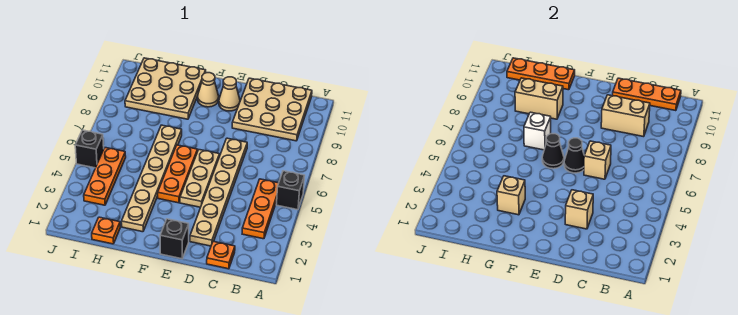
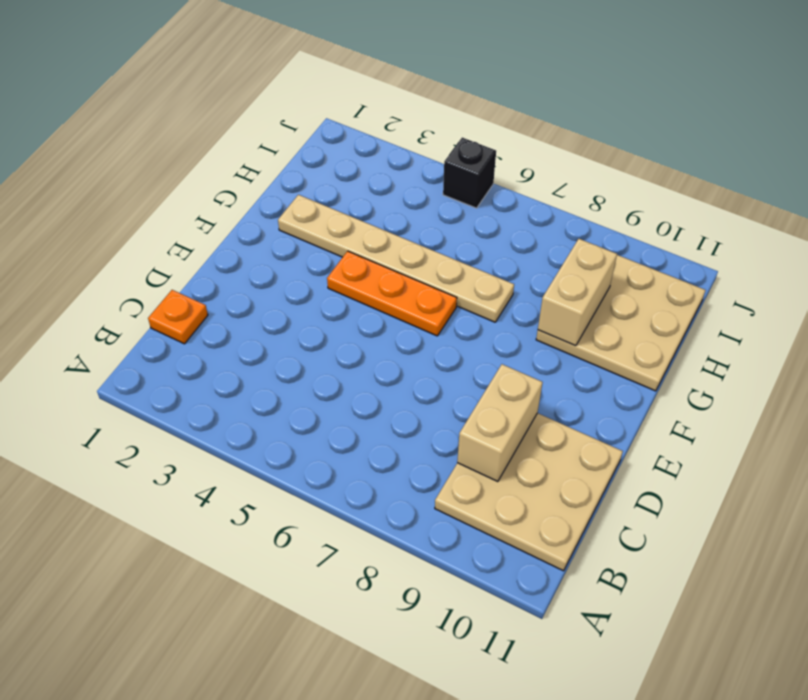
none -> black brick A5 level 1
none -> orange plate B3:B5 level 1
none -> tan plate D2:D7 level 1

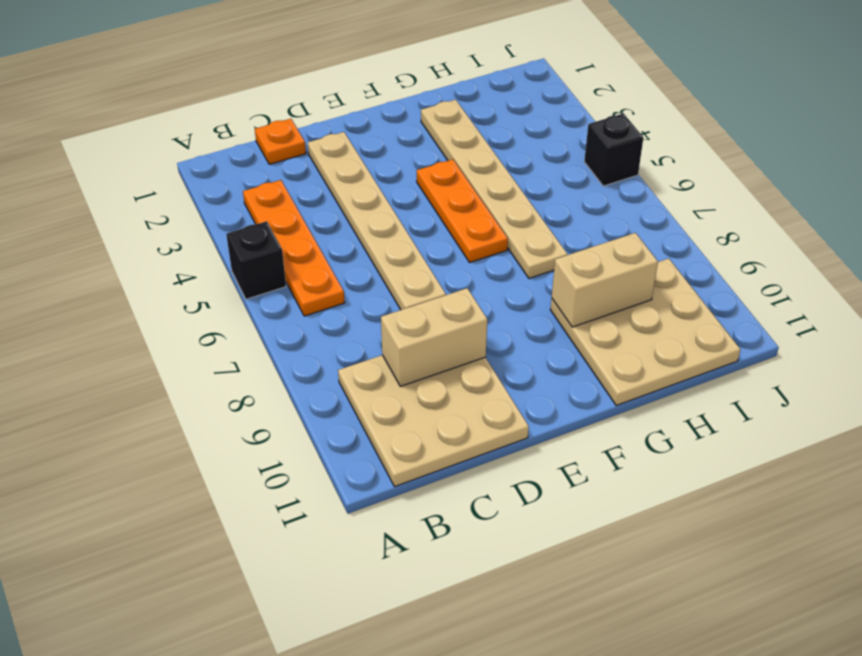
orange plate B3:B6 level 1 -> orange plate B3:B5 level 1
none -> black brick E1 level 1
none -> tan plate E4:E6 level 1
none -> tan cone E10 level 1

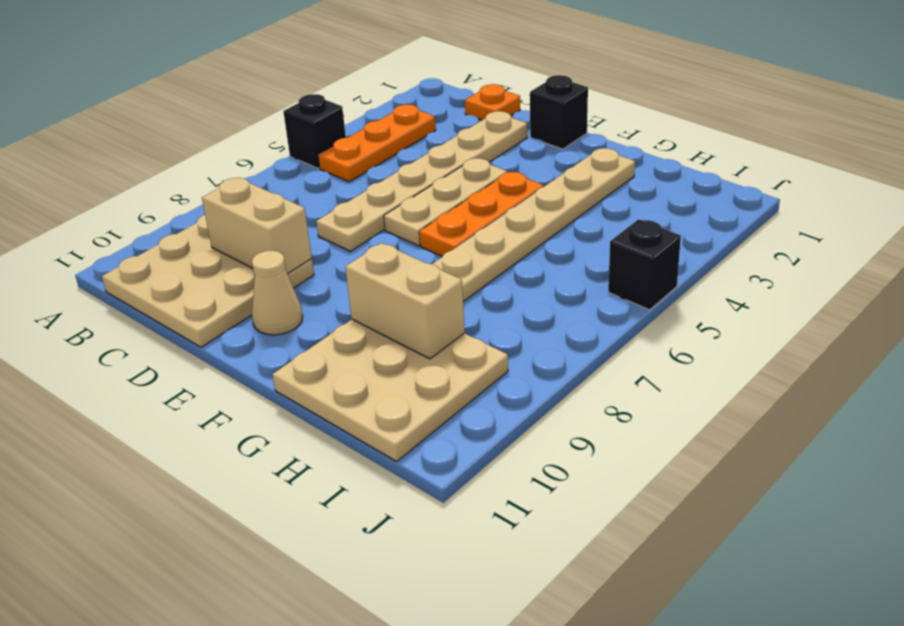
none -> tan cone F10 level 1
none -> orange plate H1 level 1
none -> orange plate I3:I5 level 1

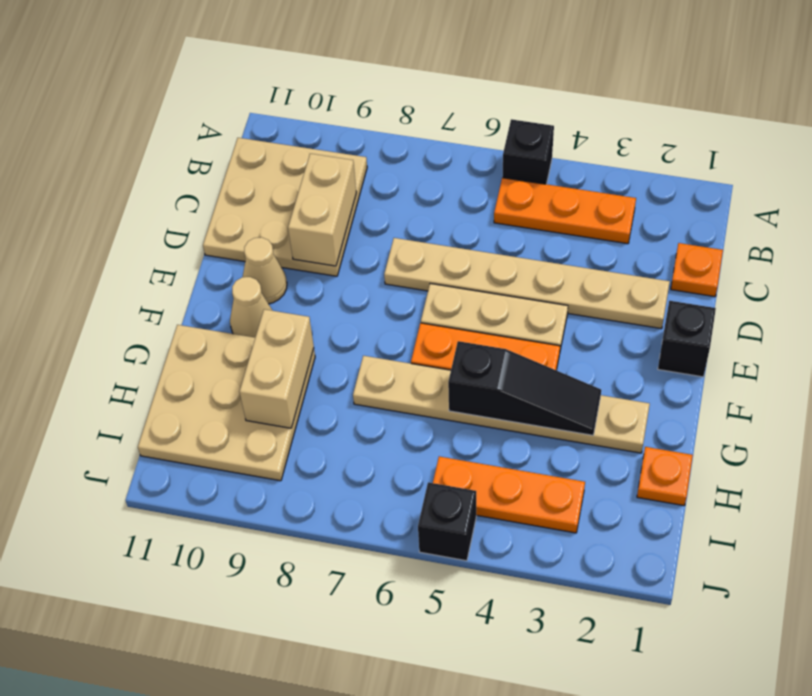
black slope G3:G5 level 2 top 5 -> tan brick G3 level 2
none -> orange plate B11:D11 level 2
none -> tan brick D3 level 2
none -> tan brick D6 level 2

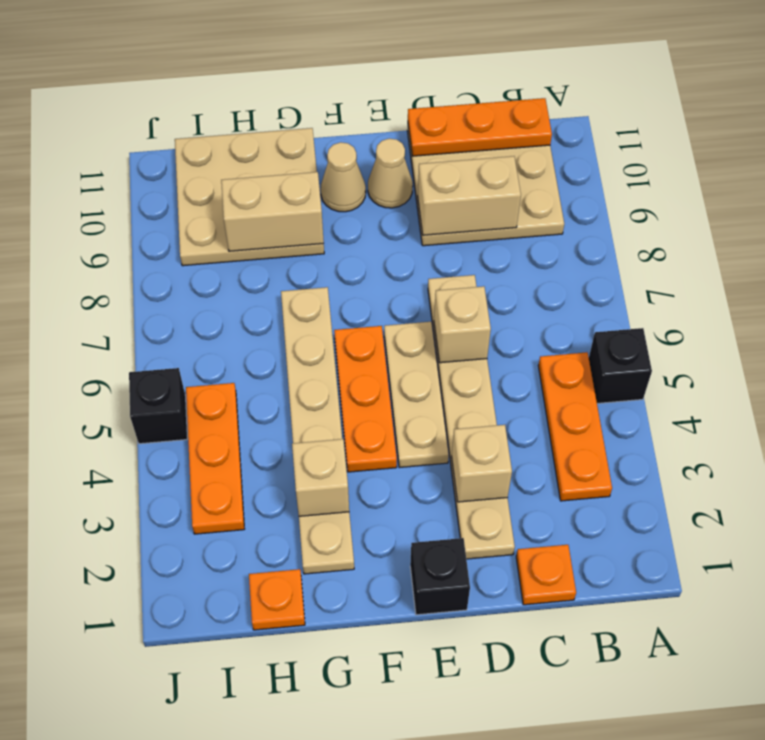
none -> black cone E6 level 2
none -> black cone F6 level 2
none -> white brick G7 level 2

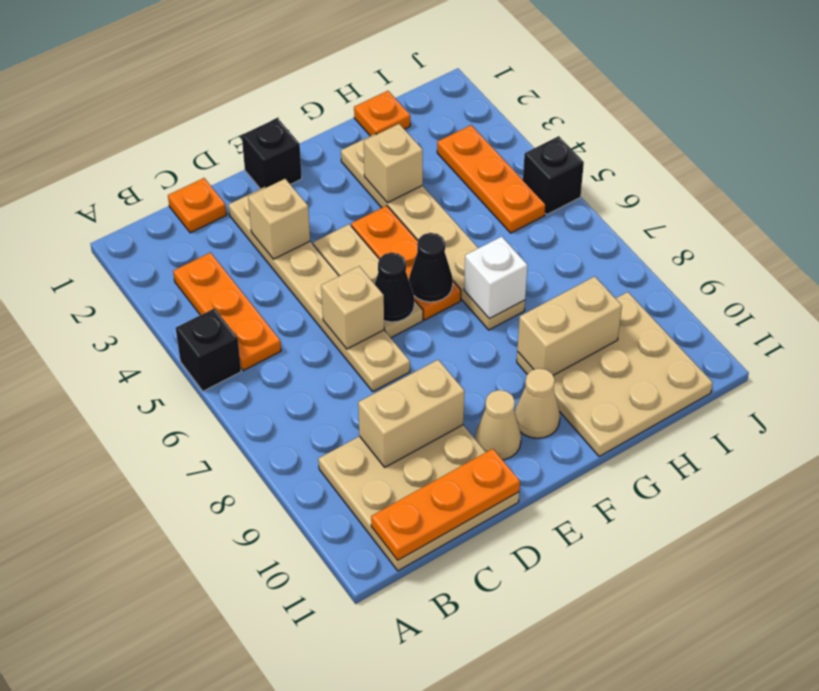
none -> orange plate G11:I11 level 2

